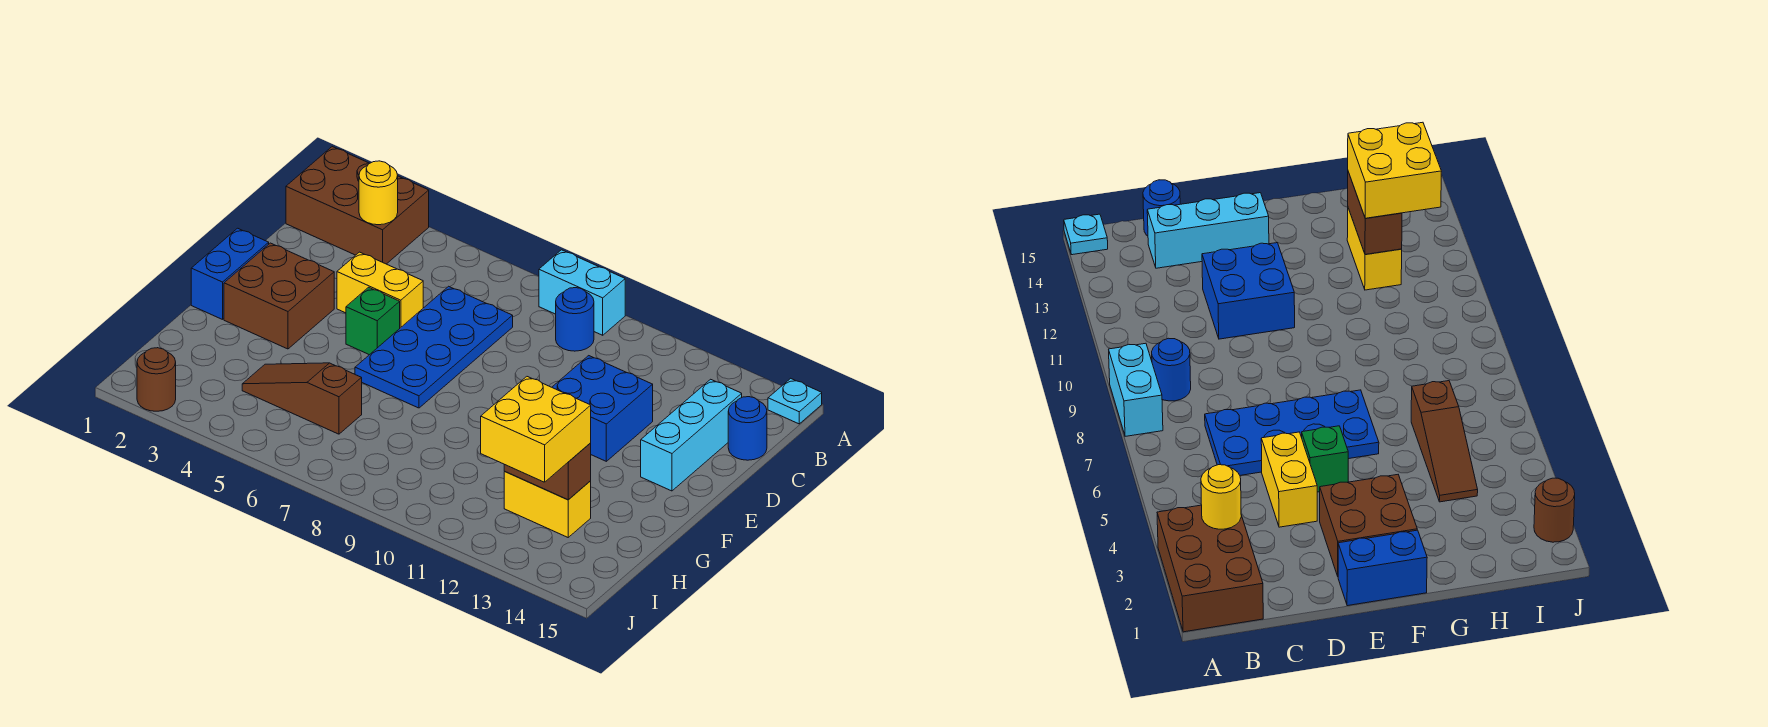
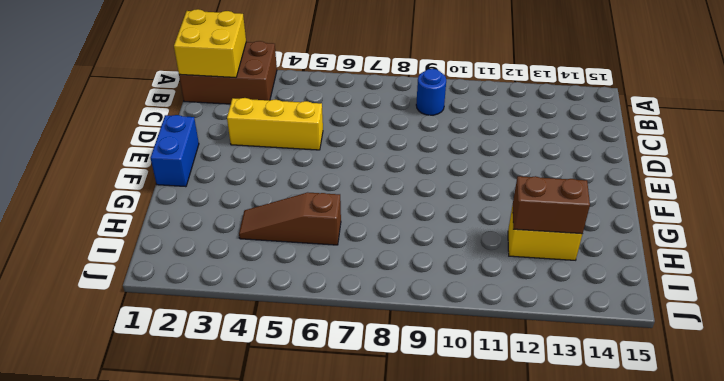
yellow brick A1:B2 level 2 -> yellow brick H12:I13 level 3
yellow brick D3:D5 level 1 -> yellow brick D4:D5 level 1
none -> cyan brick A8:A9 level 1
none -> cyan plate A15 level 1
none -> blue plate C6:F7 level 1

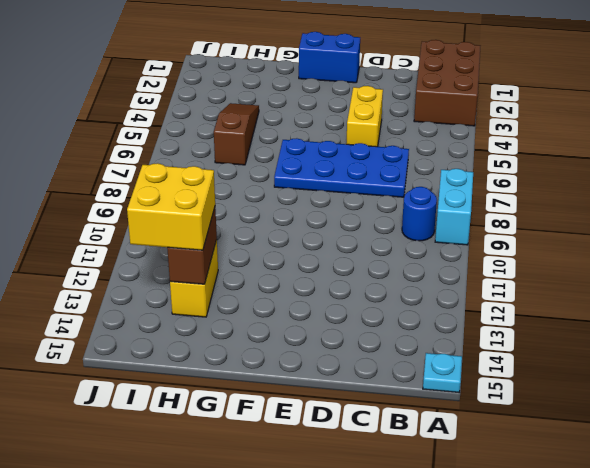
none -> cyan brick C14:E14 level 1
none -> blue round brick C15 level 1
none -> blue brick D11:E12 level 1

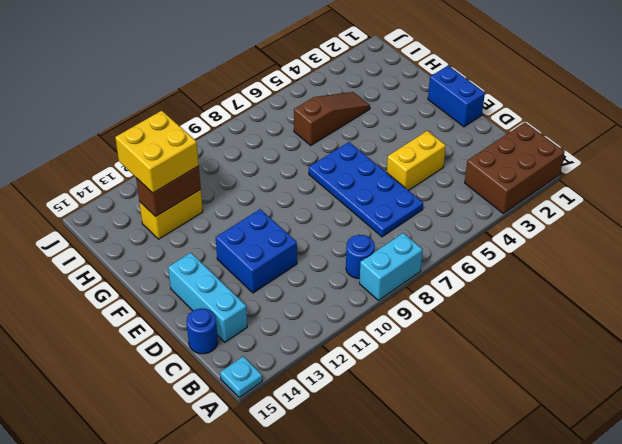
none -> brown brick E2:F3 level 1
none -> green brick E5 level 1
none -> brown round brick J2 level 1

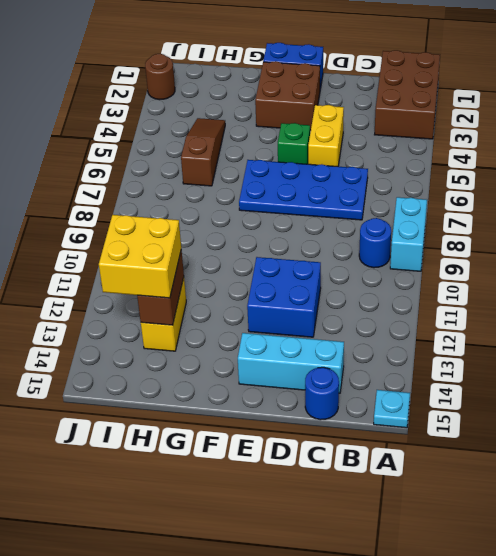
none -> yellow round brick B3 level 2

